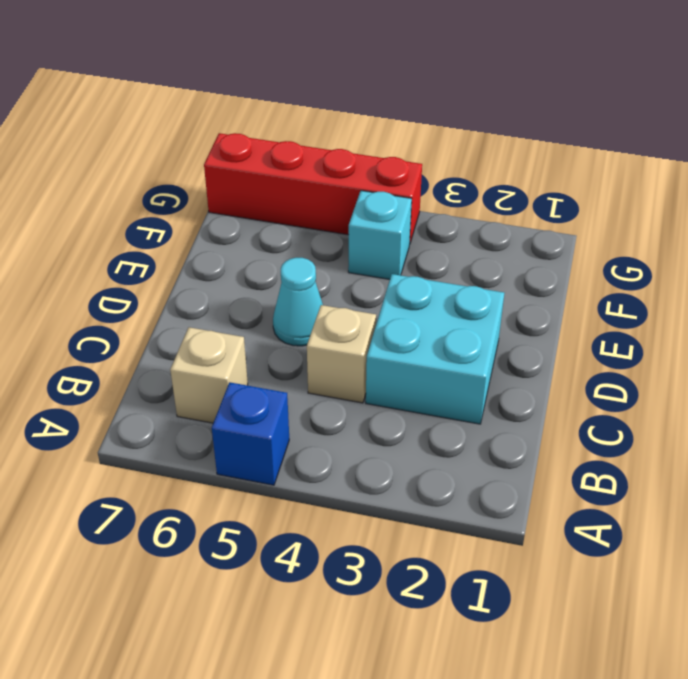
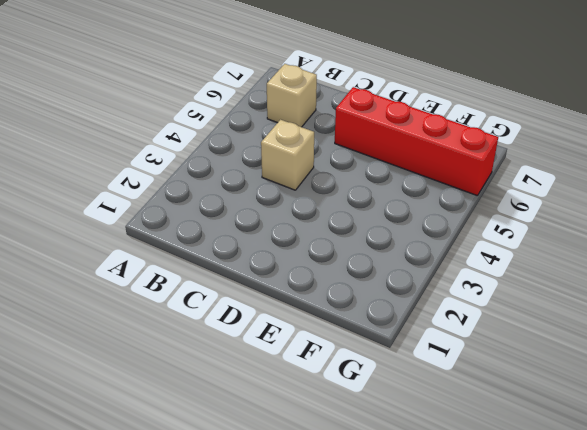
red brick D6:G6 level 1 -> red brick G4:G7 level 1
none -> blue brick A5 level 1
none -> cyan brick C2:D3 level 1

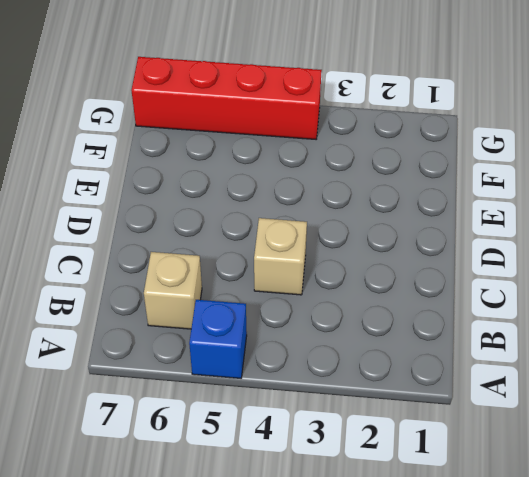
none -> cyan brick C2:D3 level 1
none -> cyan cone D5 level 1

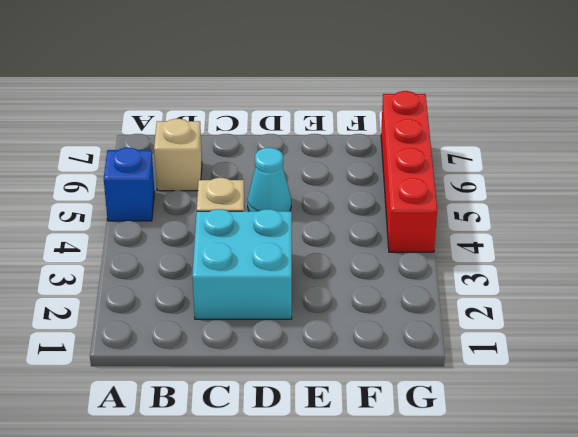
none -> cyan brick F4 level 1

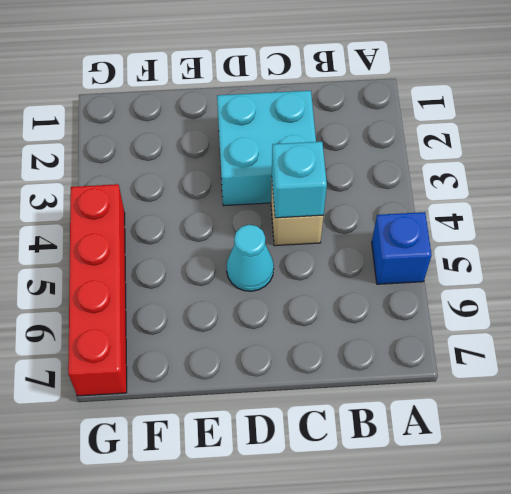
cyan brick C4 level 2 -> cyan brick F4 level 1
none -> tan brick B6 level 1

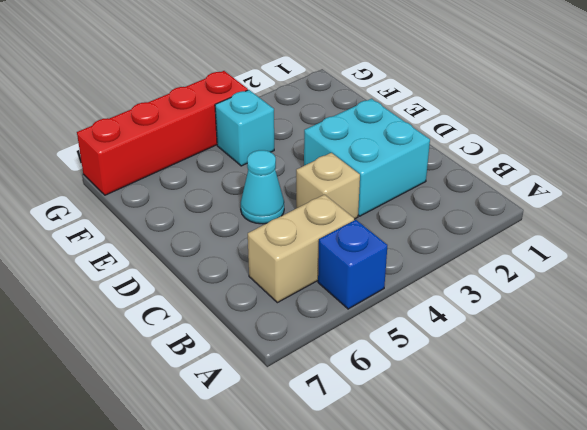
tan brick B5:B6 level 1 -> tan brick B6 level 1

